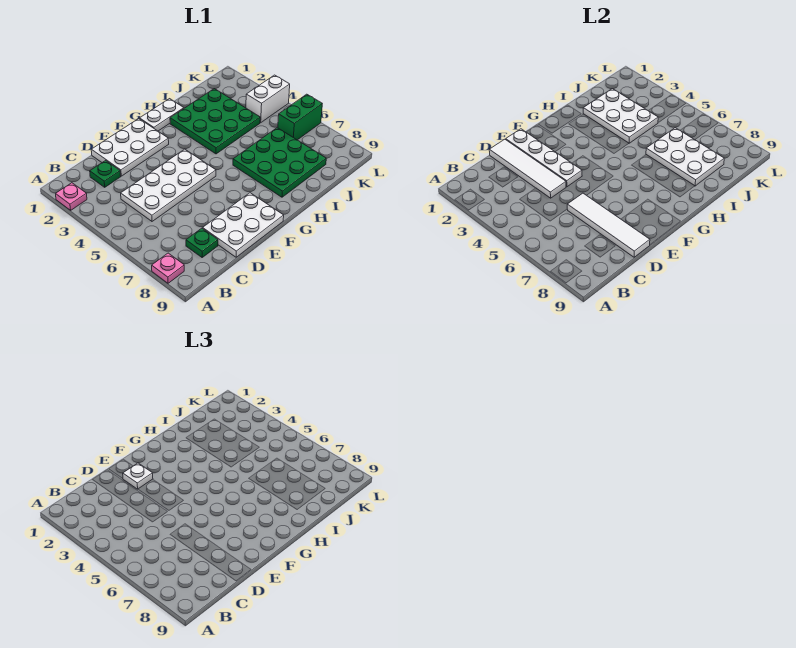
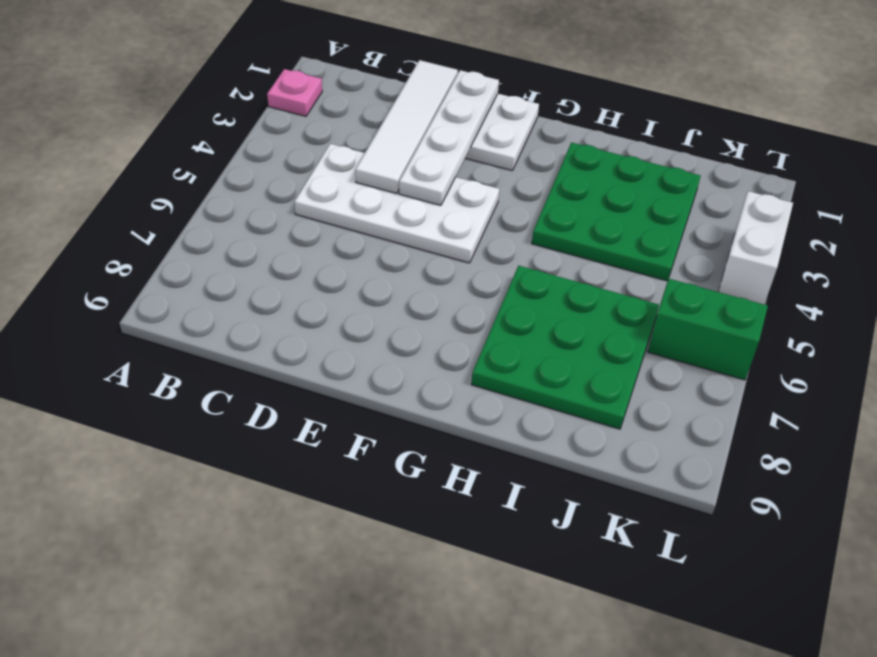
white brick L3:L4 level 1 -> white brick K4:L4 level 1
none -> pink plate A8 level 1
none -> green plate C2 level 1
none -> green plate C8 level 1

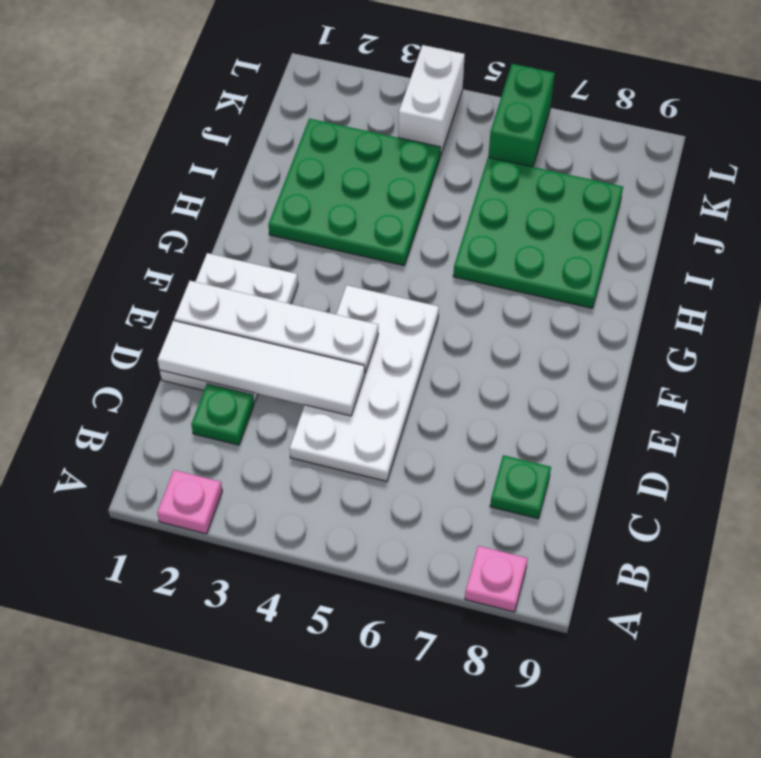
none -> white plate D8:F9 level 1
none -> white plate G1:H1 level 1
none -> white tile D6:D9 level 2

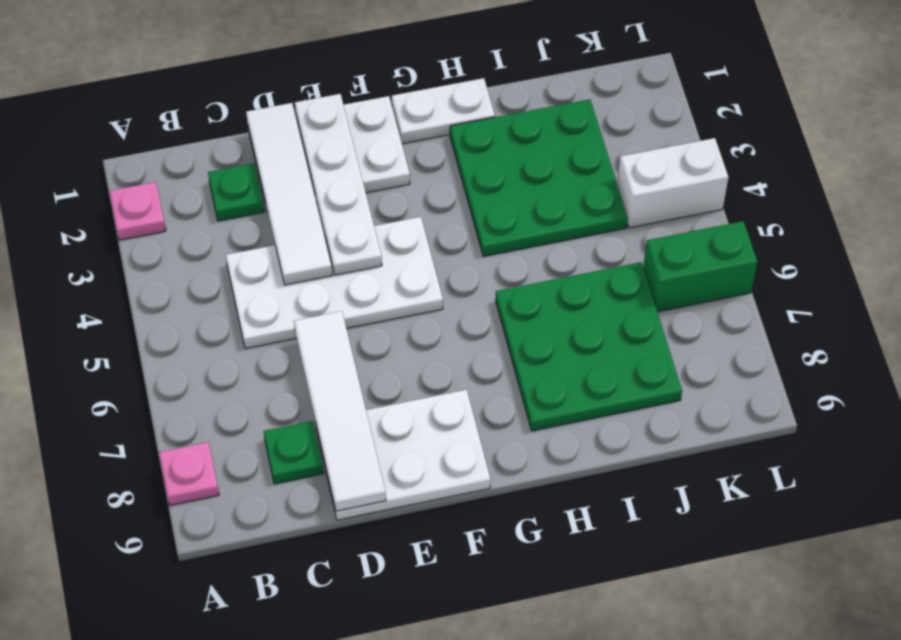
none -> white plate I2:J4 level 2
none -> white plate I6:J8 level 2
none -> white plate E2 level 3

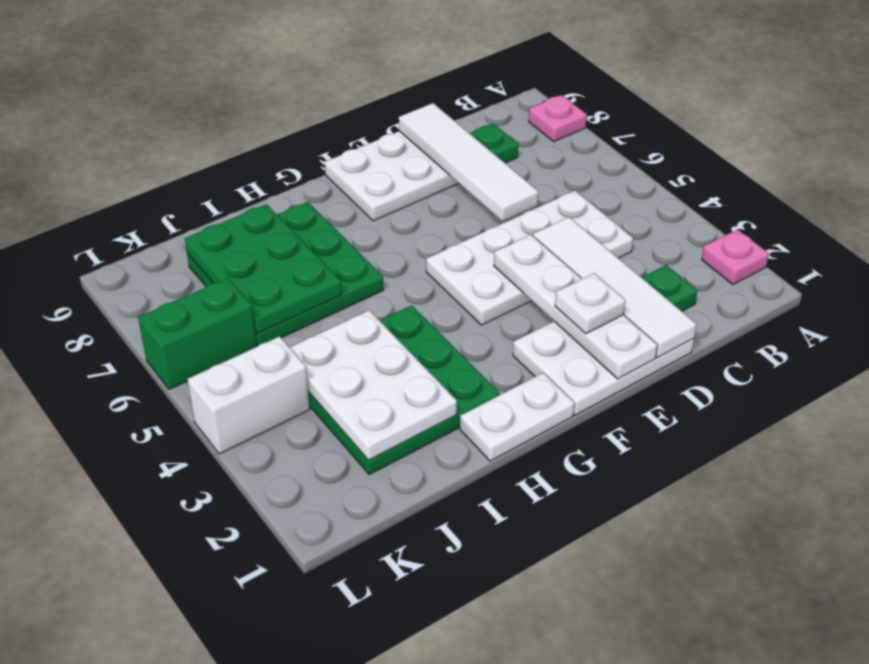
green plate I6:J8 level 2 -> white plate I6:J8 level 2

